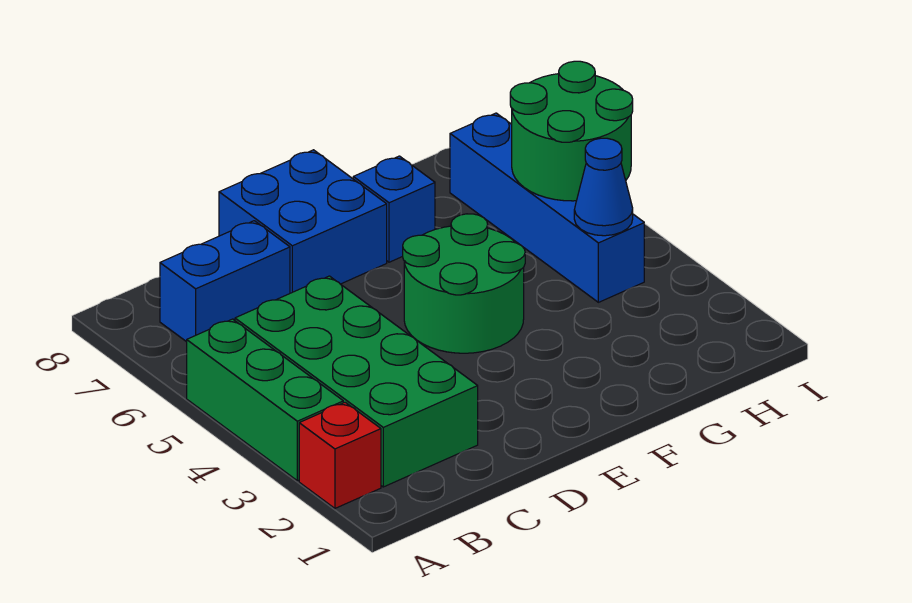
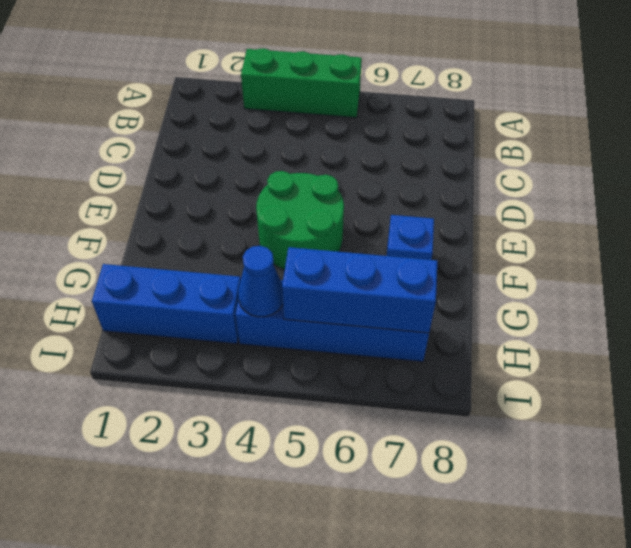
blue brick H1:H3 level 1 -> none
blue brick H5:H7 level 2 -> green round brick H5:I6 level 2
none -> red brick A2 level 1
none -> green brick B2:C5 level 1

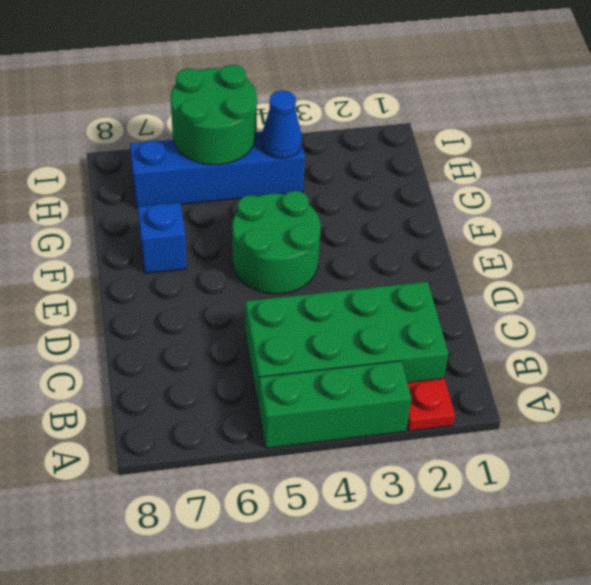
red plate A2 level 1 -> red brick A2 level 1
none -> blue brick B7:C7 level 1
none -> blue brick D7:E8 level 1

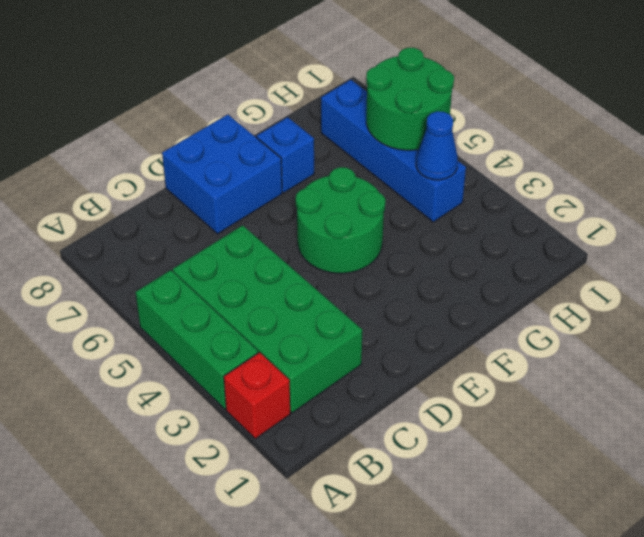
none -> blue brick B7:C7 level 1

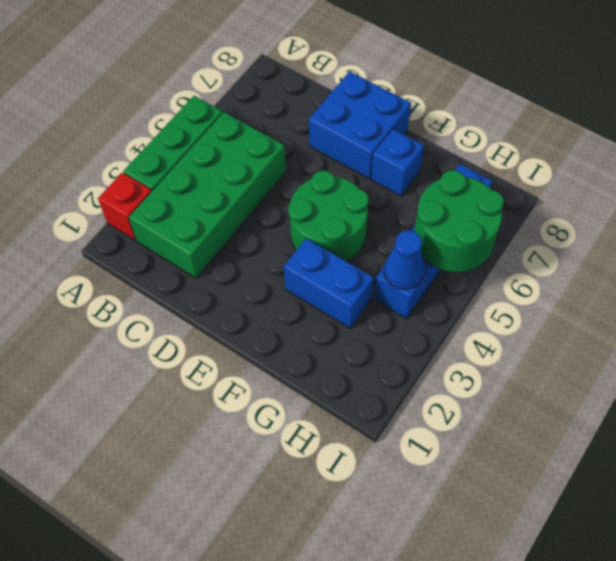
blue brick F3:G3 level 1 -> blue brick B7:C7 level 1

